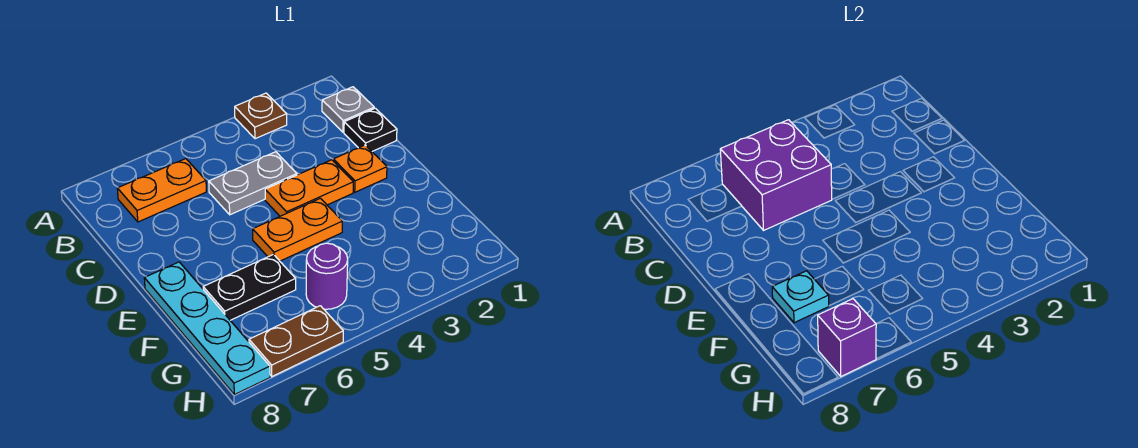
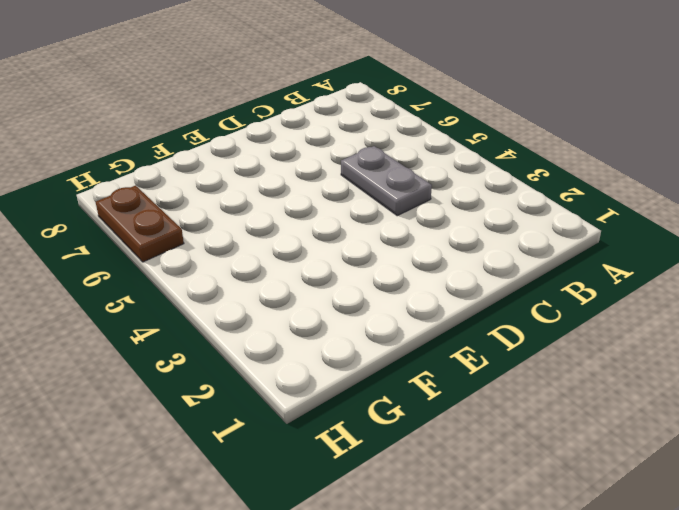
none -> brown plate A3 level 1
none -> grey plate B1 level 1
none -> orange plate B6:B7 level 1

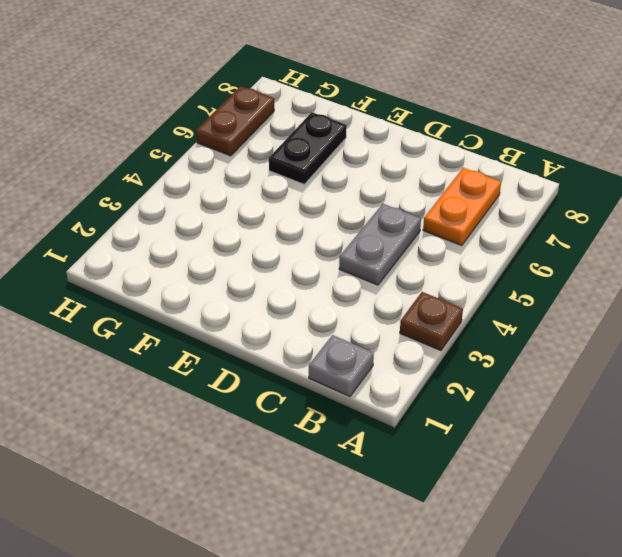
none -> black plate C1 level 1
none -> orange plate D2 level 1
none -> orange plate D3:D4 level 1

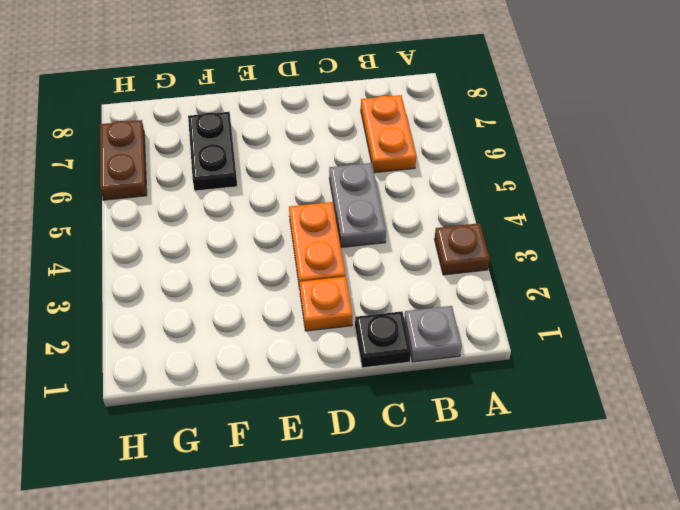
none -> orange plate E4:E5 level 1
none -> cyan plate E8:H8 level 1
none -> purple round brick G5 level 1

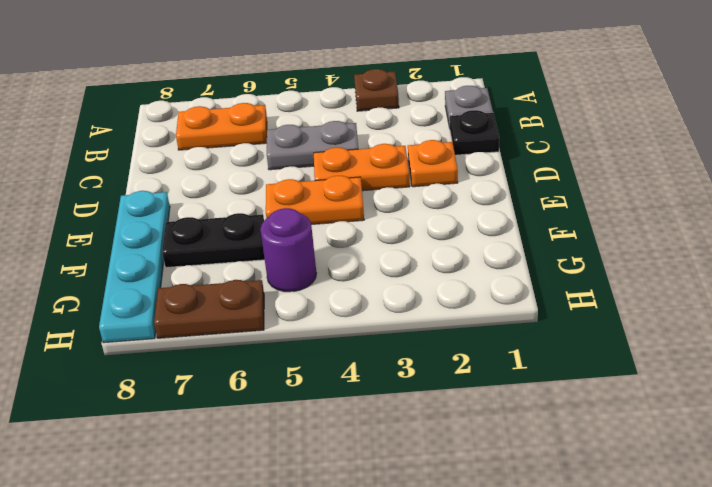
none -> purple brick B5:C6 level 2
none -> cyan plate F7 level 2
none -> purple brick H7 level 2

